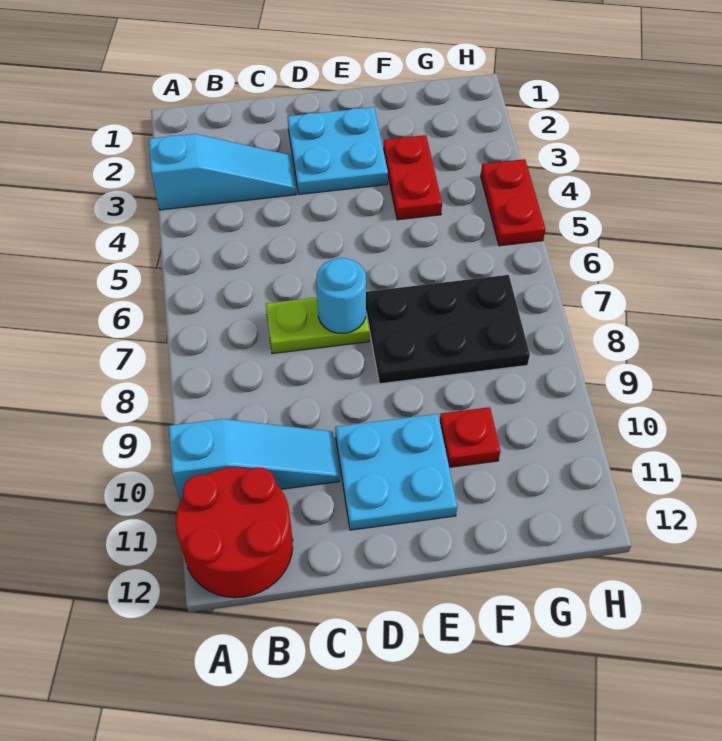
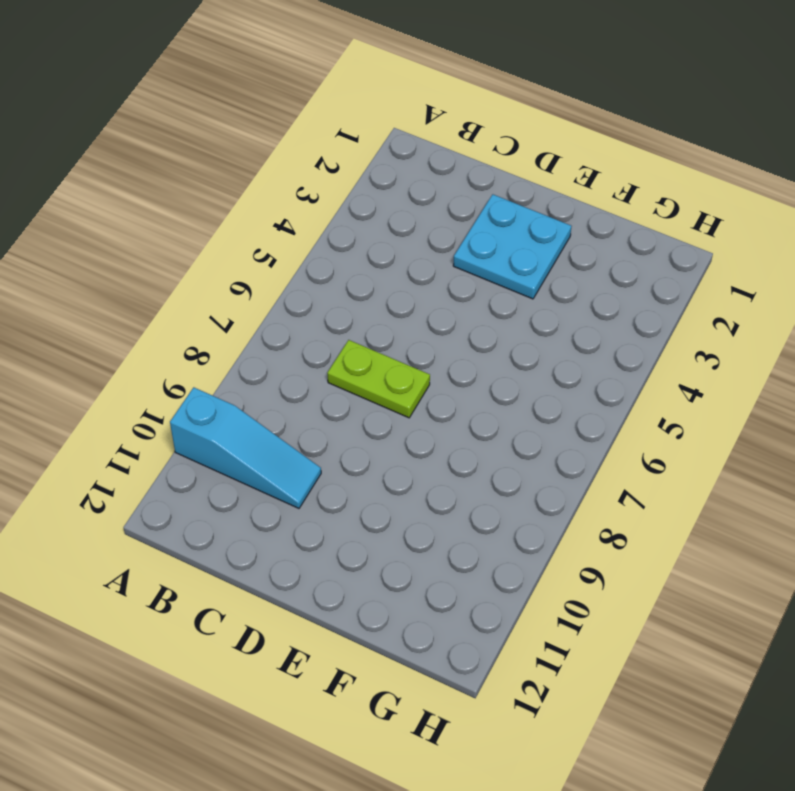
none -> cyan slope A3:C3 level 1 top A
none -> red round brick A11:B12 level 1

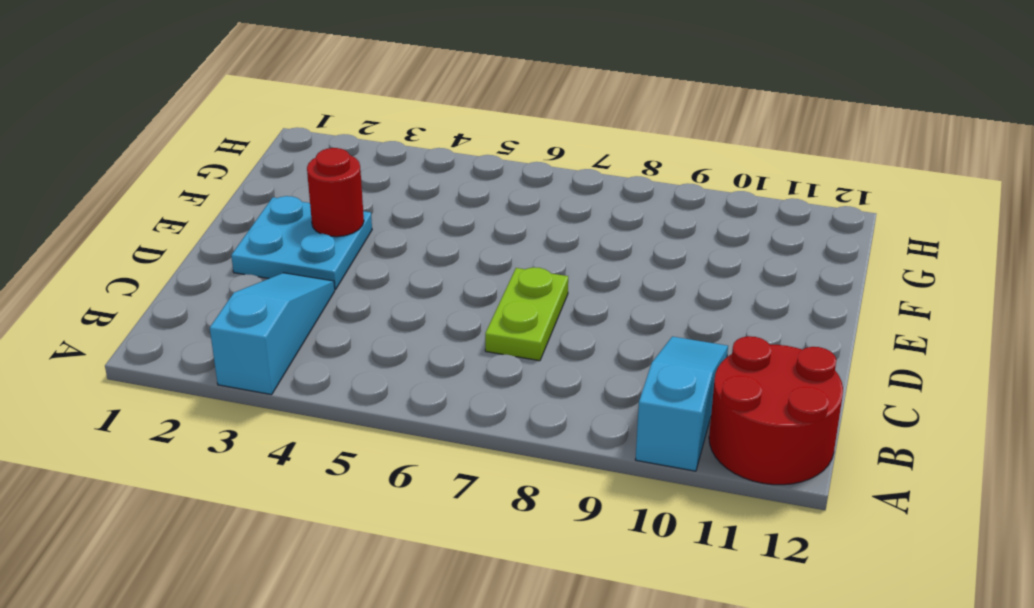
red round brick E3 level 2 -> none
none -> cyan plate D10:E11 level 1
none -> black plate E7:G8 level 1

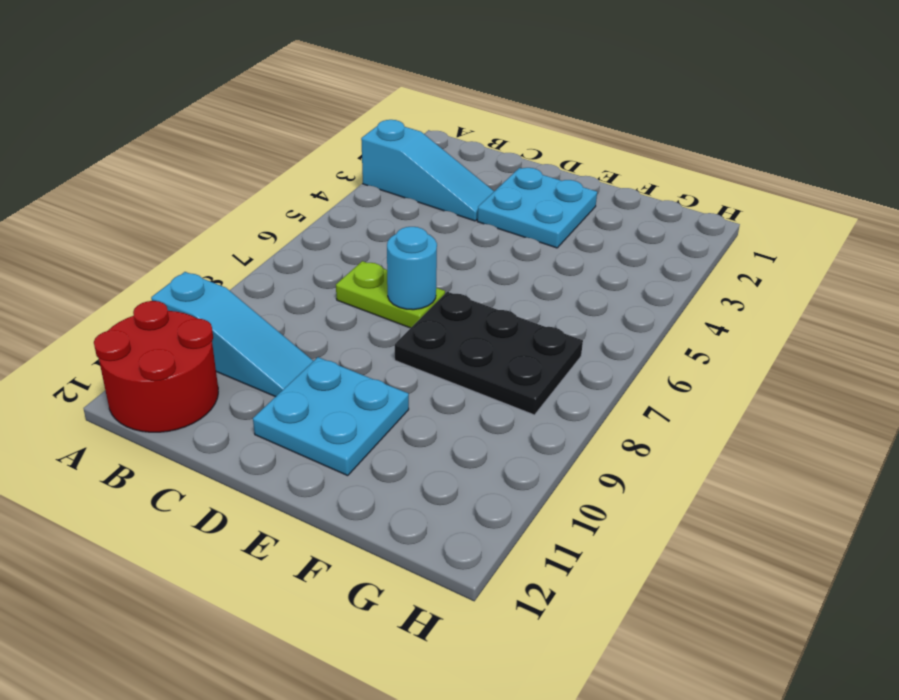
none -> red plate F3:F4 level 1
none -> red plate F10 level 1

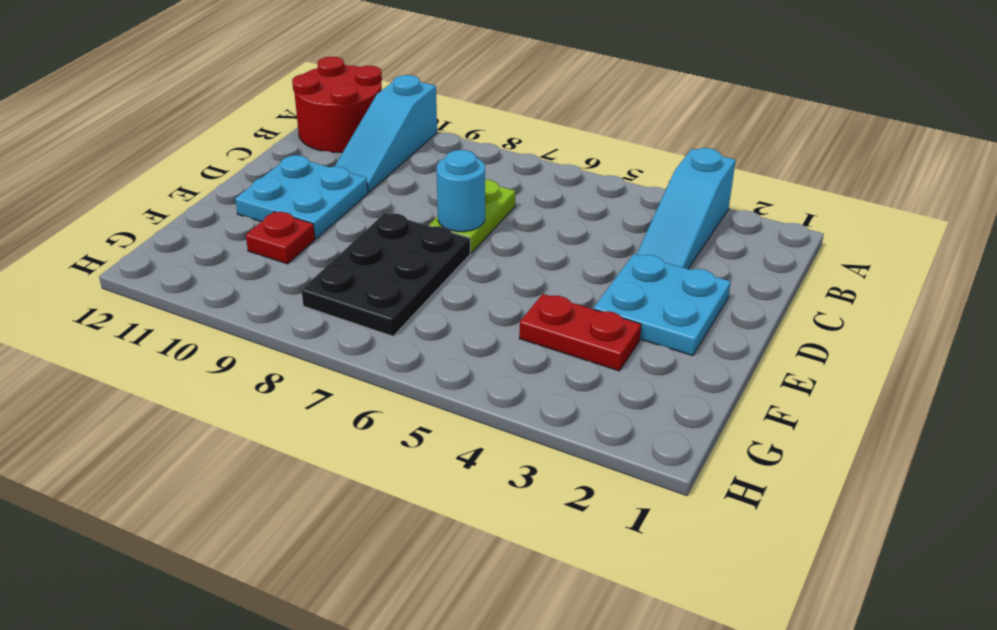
none -> red plate H4:H5 level 1

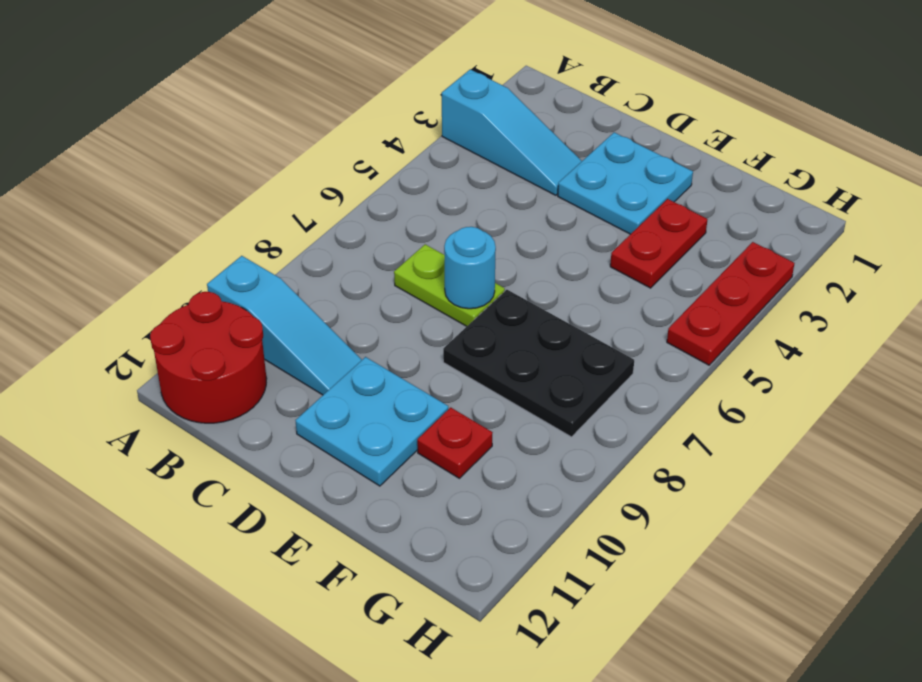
red plate H3:H5 level 1 -> red plate H4:H5 level 1

